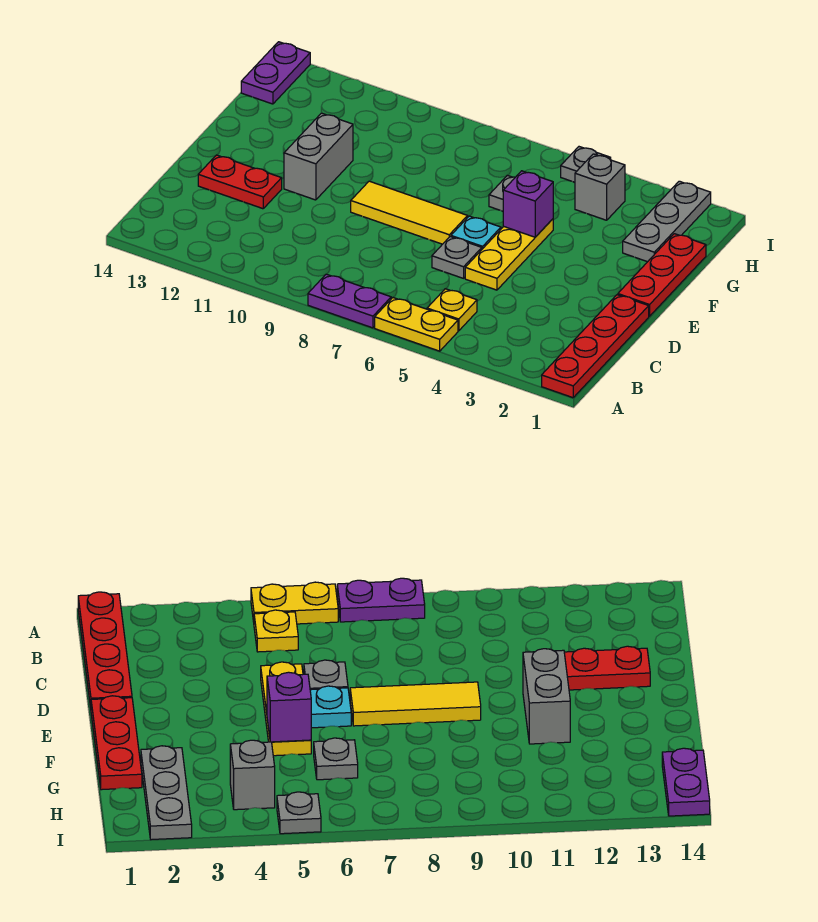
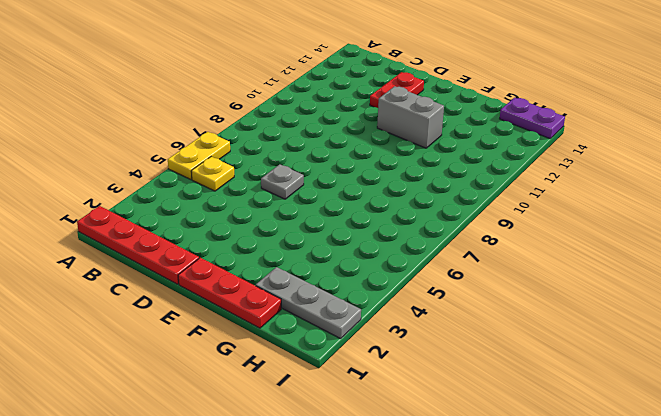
none -> purple plate A7:A8 level 1
none -> yellow plate D5:F5 level 1
none -> cyan plate E6 level 1

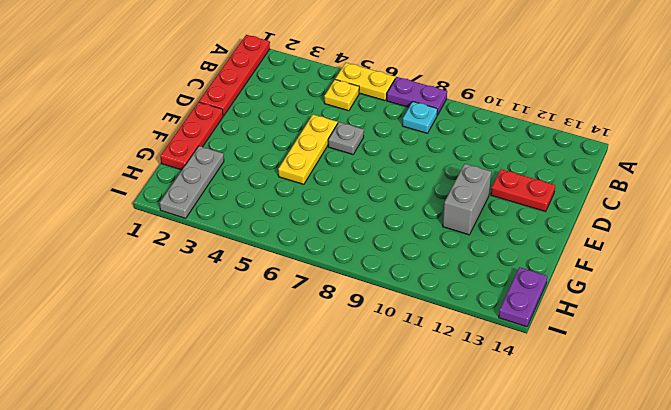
cyan plate B8 level 1 -> cyan plate E6 level 1
none -> yellow tile E7:E9 level 1
none -> grey plate G6 level 1
none -> grey brick H4 level 1

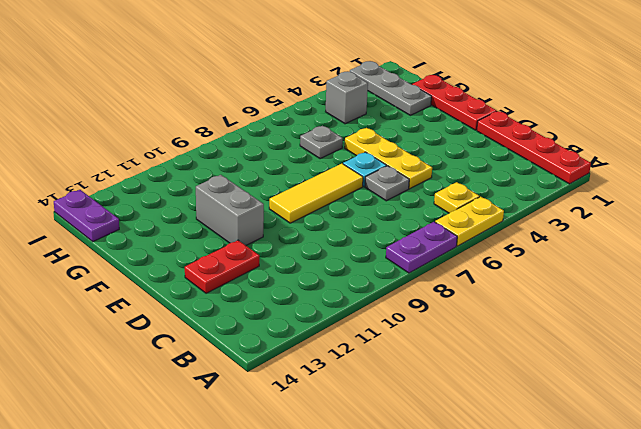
none -> grey plate I5 level 1
none -> purple brick F5 level 2

